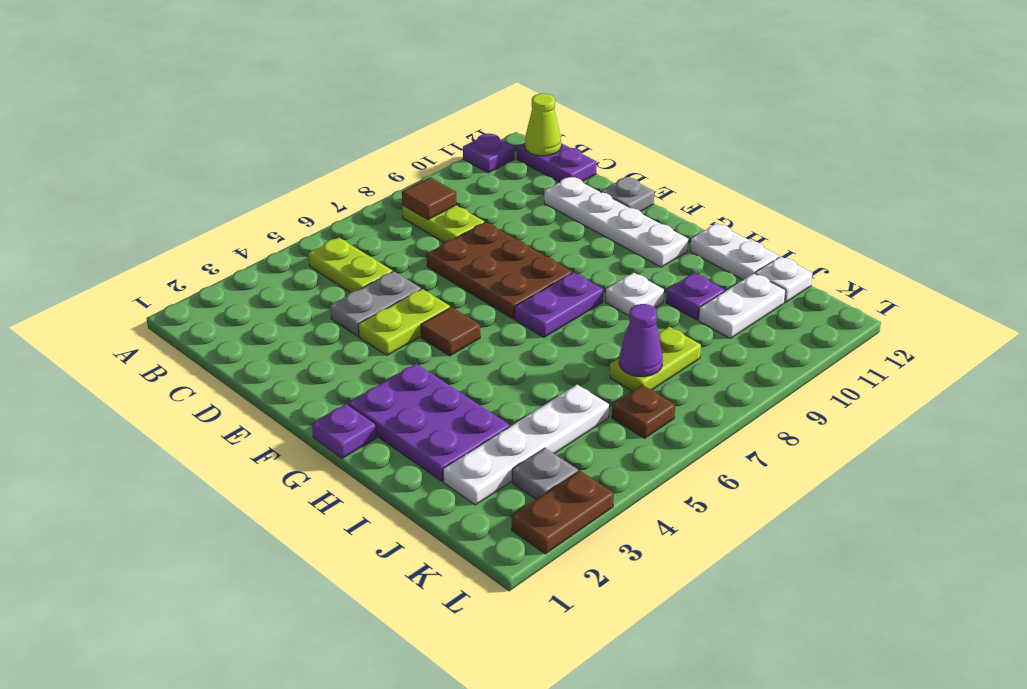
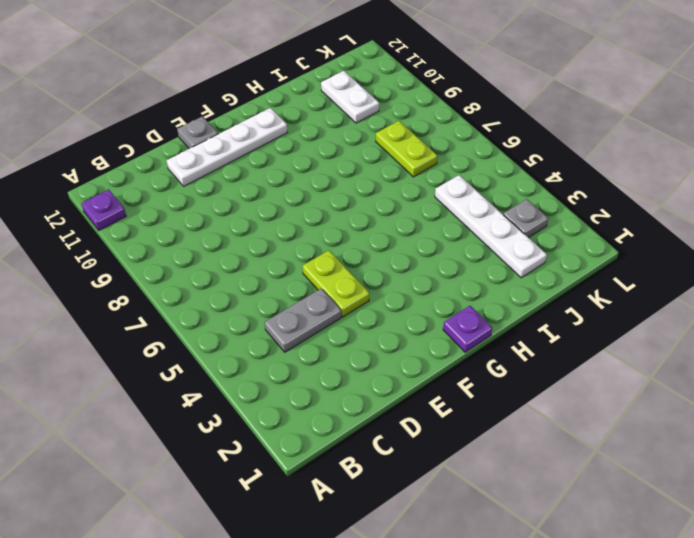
grey plate C4:D4 level 1 -> grey plate D4:D5 level 1
none -> lime plate B5:C5 level 1
none -> lime plate B8:C8 level 1
none -> purple plate B12:C12 level 1

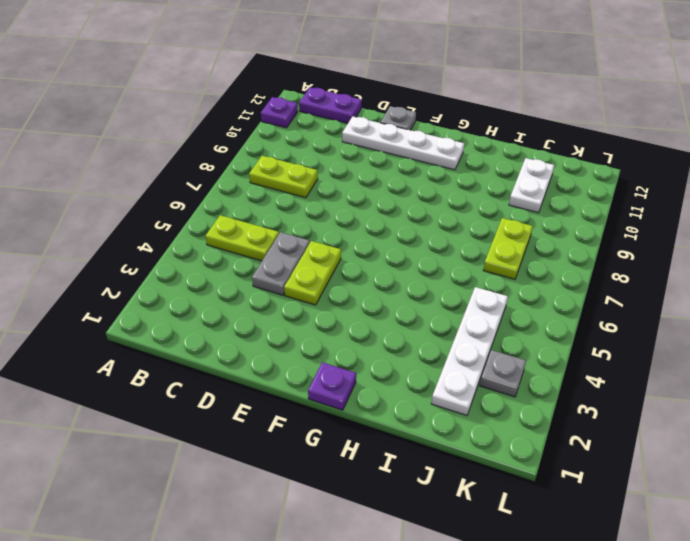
none -> brown plate D7:F8 level 1
none -> brown tile F5 level 1
none -> purple plate G2:I3 level 1

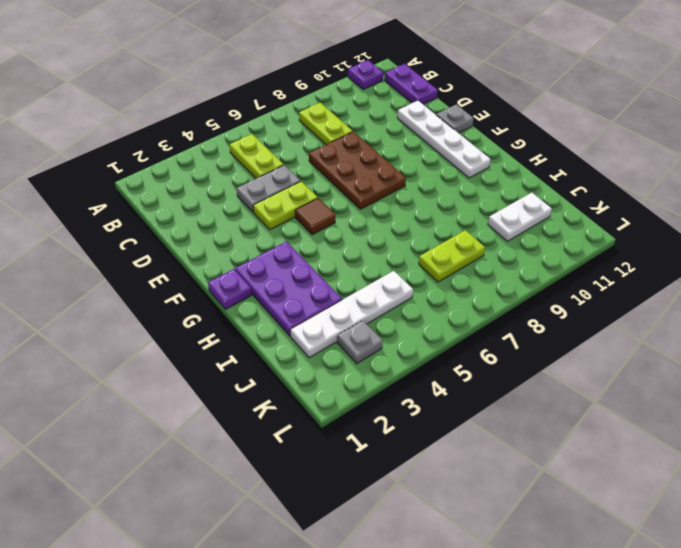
none -> purple plate G7:G8 level 1
none -> white plate H9 level 1
none -> white plate H12:I12 level 1

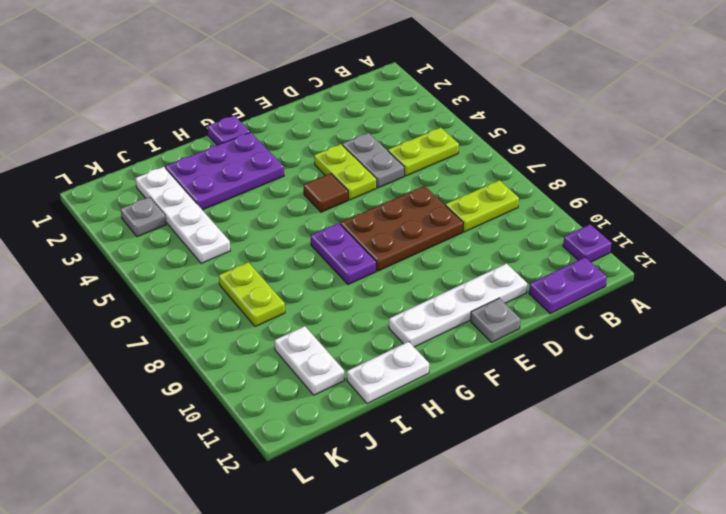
none -> white plate H9 level 1
none -> purple plate I10 level 1
none -> white plate J12 level 1

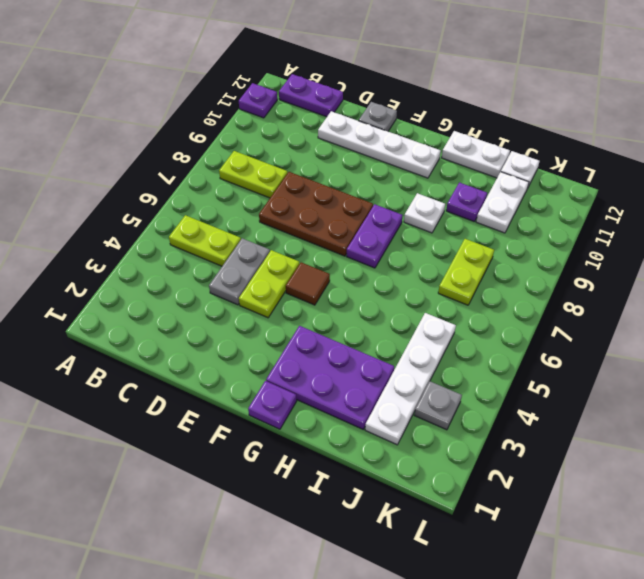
none -> brown plate K6 level 1
none -> brown plate L2:L3 level 1
none -> brown tile B8 level 2

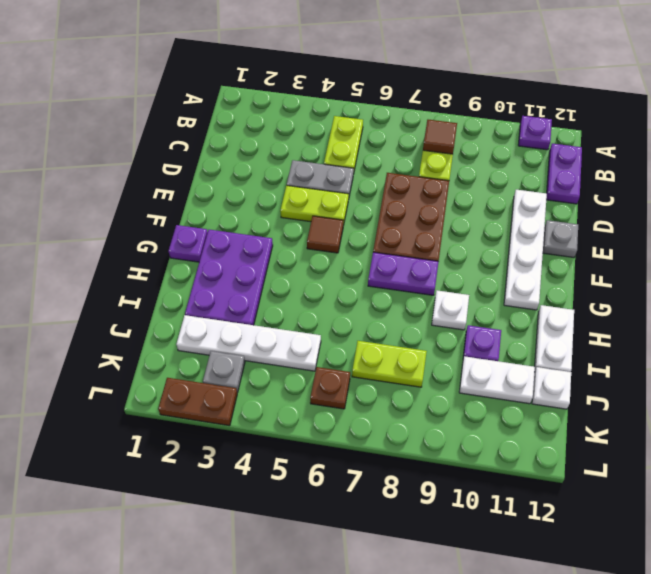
none -> lime cone B12 level 2
none -> purple cone J7 level 2

